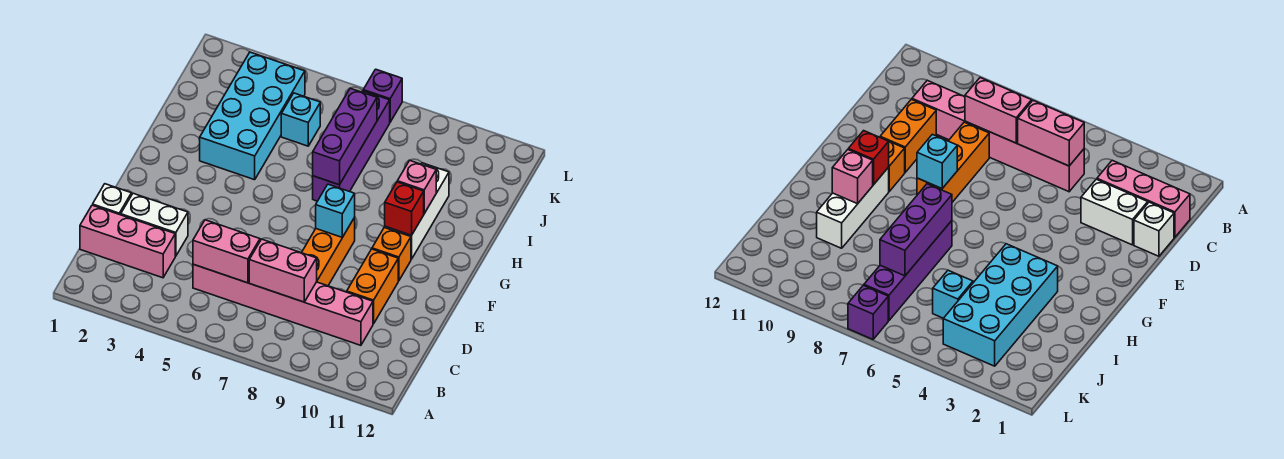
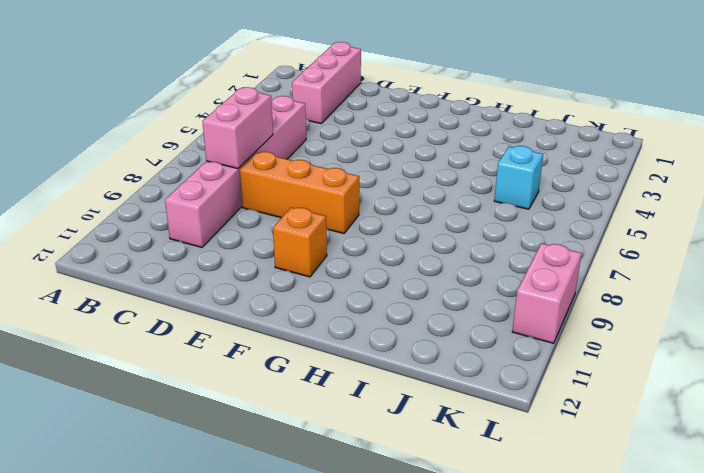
pink brick L9:L10 level 1 -> pink brick C5:C6 level 2
none -> white brick D1 level 1
none -> white brick D2:D3 level 1
none -> orange brick D10:E10 level 1

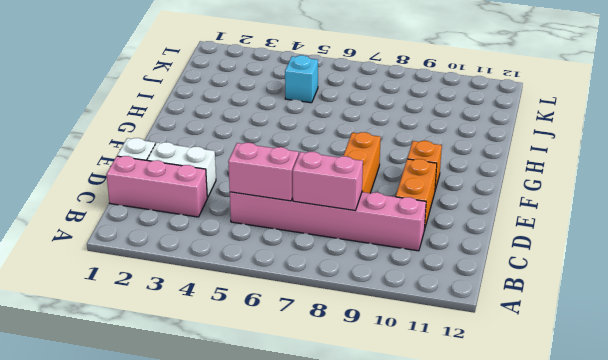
none -> white brick G10:I10 level 1
none -> cyan brick H3:K4 level 1
none -> purple brick H7:K7 level 1

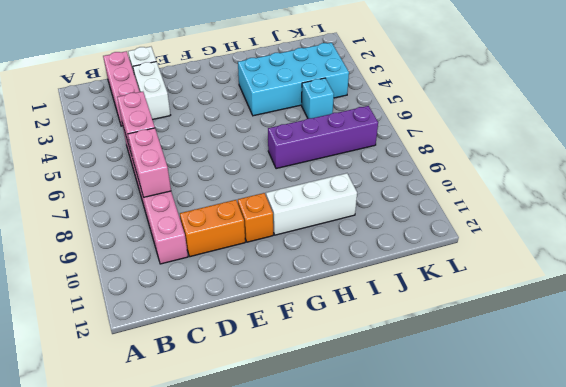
none -> orange brick D8:F8 level 1
none -> purple brick L7 level 1
none -> cyan brick F8 level 2

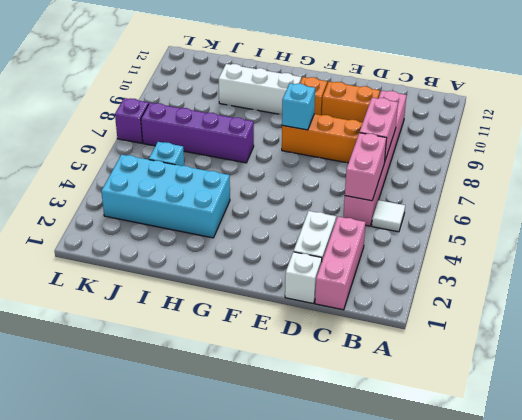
white tile B5 level 1 -> none
none -> red brick G10 level 2
none -> purple brick H7:J7 level 2
none -> pink brick H10 level 2

